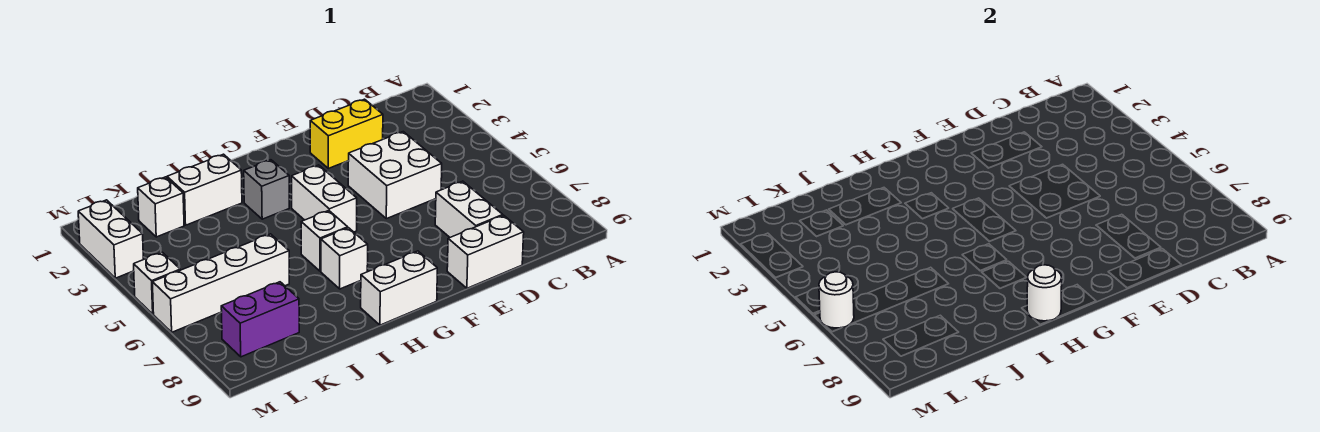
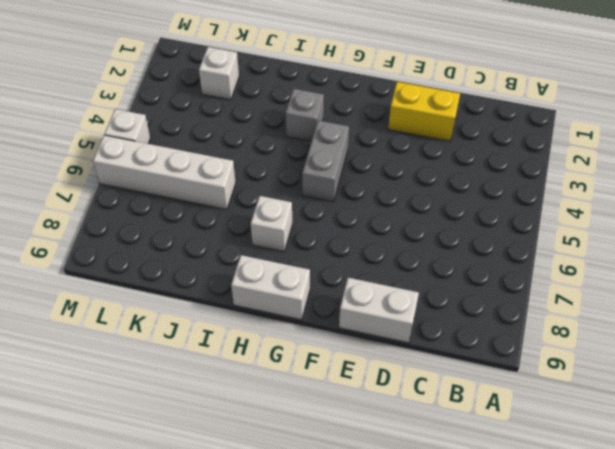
grey brick G4:G5 level 1 -> white brick G4:G5 level 1
none -> white brick D4:E5 level 1
none -> white brick D7:D8 level 1
none -> white brick H6 level 1

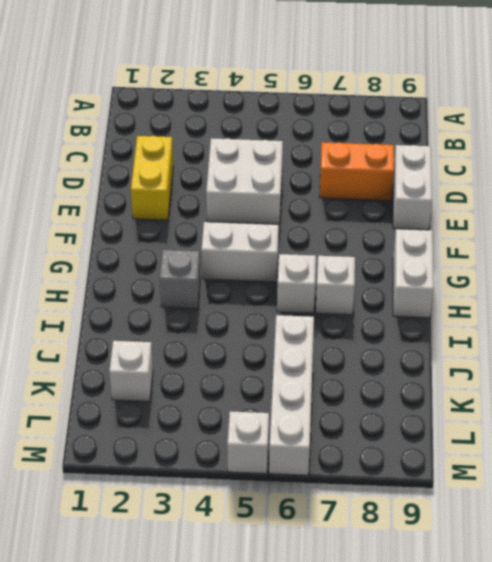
orange brick D7:D8 level 1 -> white brick D7:D8 level 1
none -> white brick I2:J2 level 1
none -> purple brick K8:L8 level 1
none -> white brick M2:M3 level 1

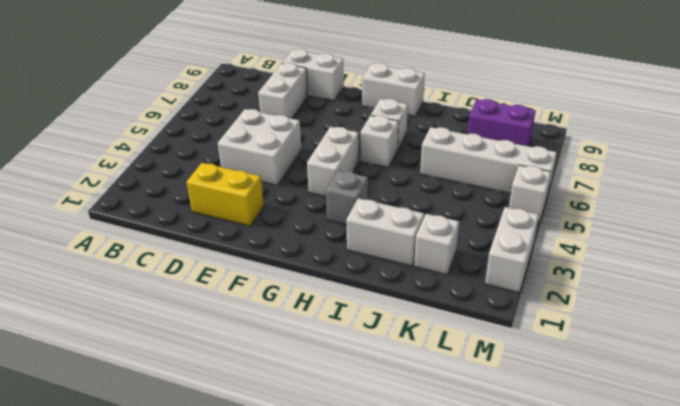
none -> white round brick H9 level 2
none -> white round brick M6 level 2

